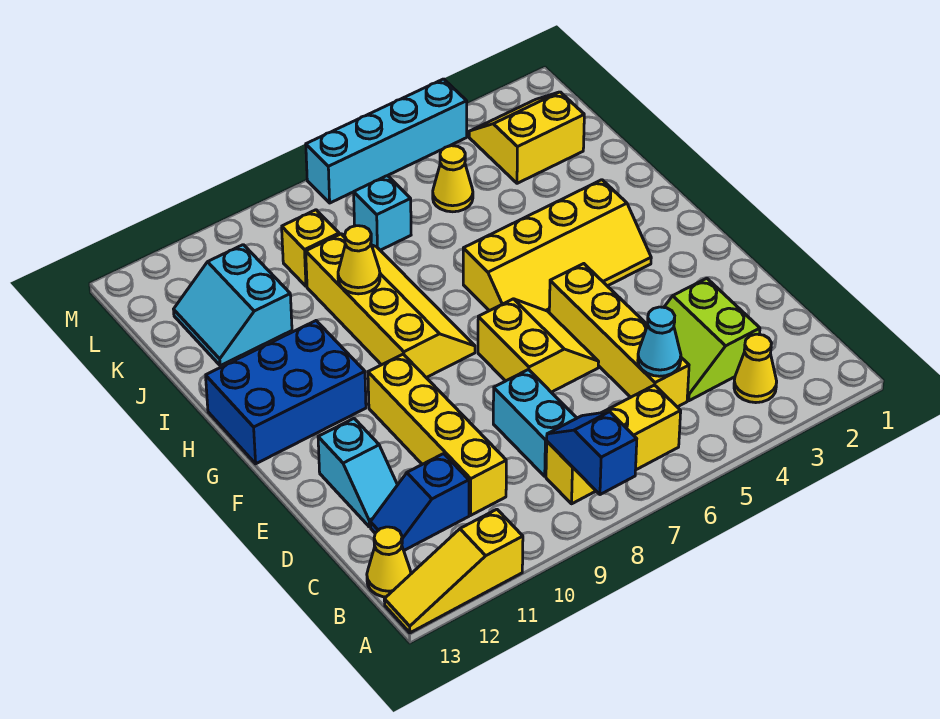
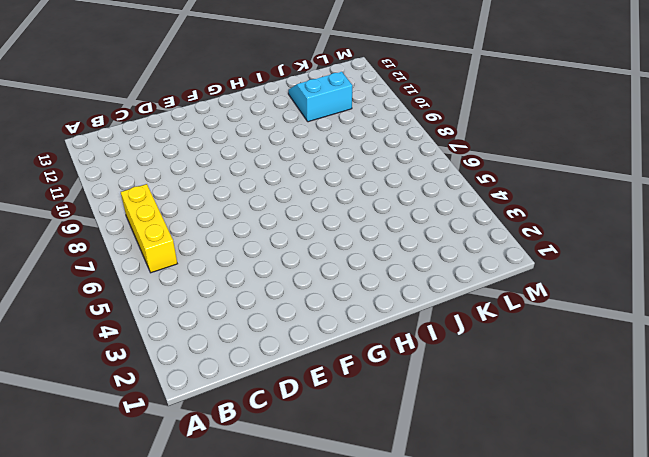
none -> yellow slope A11:A13 level 1 top 11
none -> yellow cone B3 level 1
none -> yellow cone B13 level 1

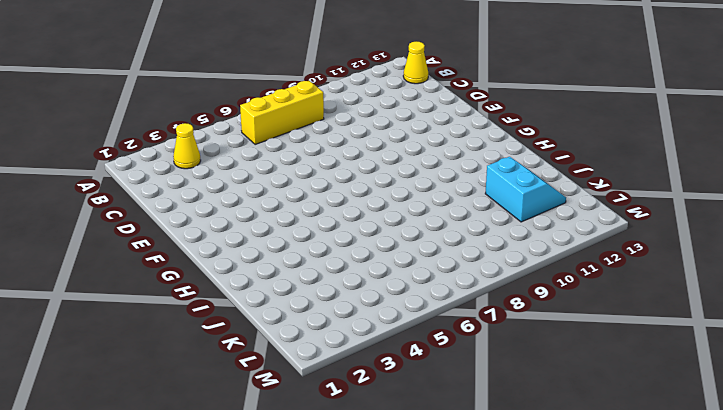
none -> yellow slope A11:A13 level 1 top 11
none -> lime slope C3:D4 level 1 top 3
none -> yellow brick C5:F5 level 1

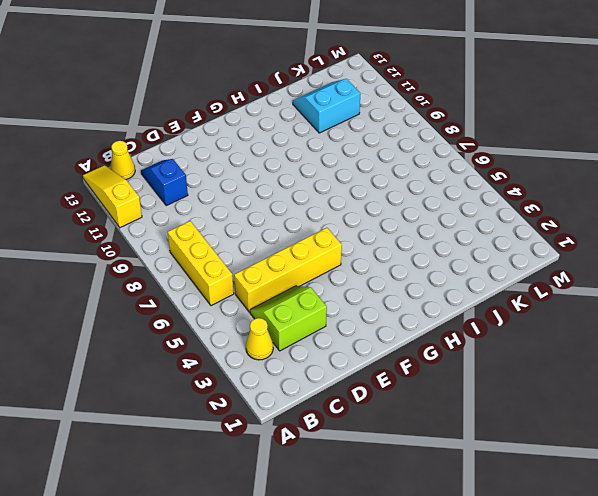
none -> cyan brick C8:D8 level 1
none -> yellow brick C10:F10 level 1
none -> cyan slope D12:E12 level 1 top E

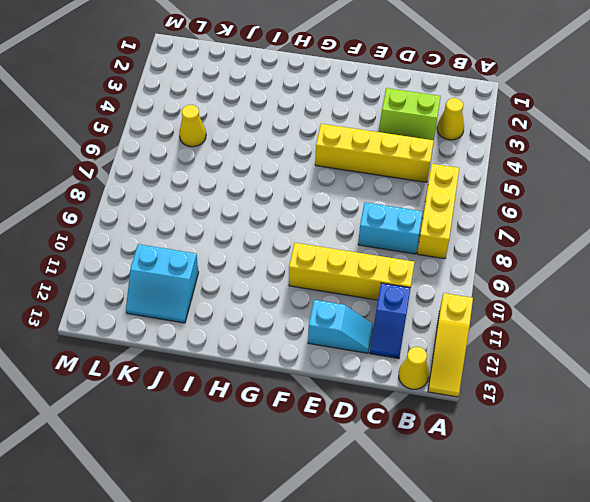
none -> yellow slope E6:F7 level 1 top 7
none -> yellow slope G3:H6 level 1 top H
none -> yellow slope G8:J9 level 1 top 9

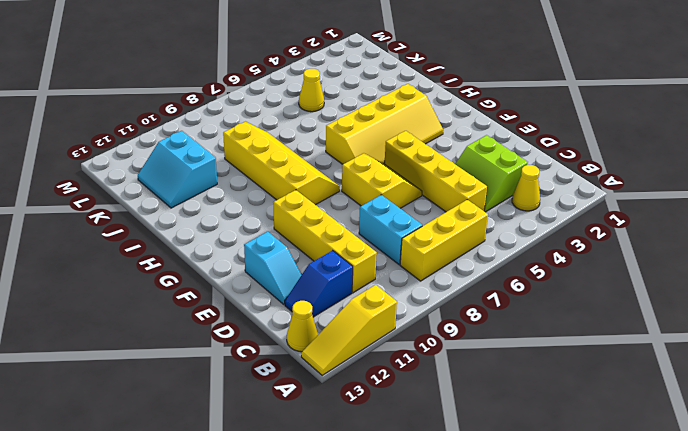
none -> blue brick G11:H13 level 1
none -> yellow slope K2:L3 level 1 top K
none -> cyan brick K7 level 1

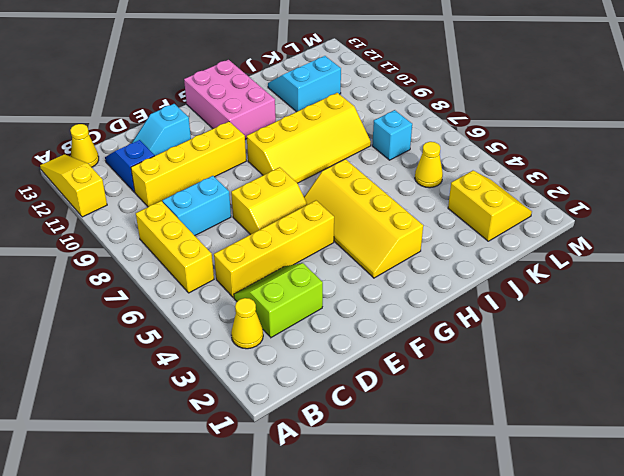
pink brick G11:H13 level 1 -> blue brick G11:H13 level 1
none -> yellow brick K9 level 1
none -> cyan brick M4:M7 level 1
none -> blue slope A8:B8 level 2 top A

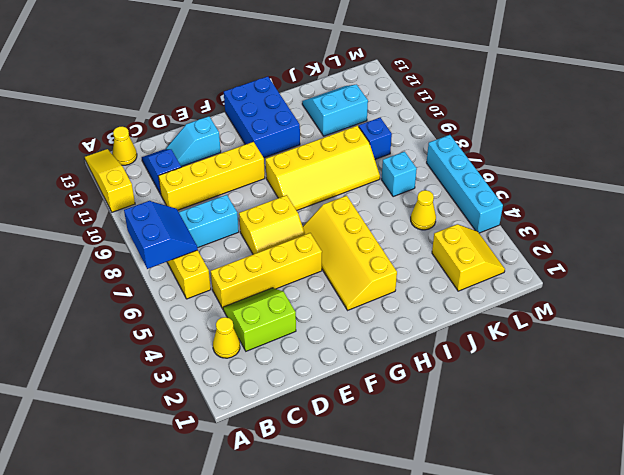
blue slope A7:B8 level 2 top A -> blue slope A8:B8 level 2 top A
blue brick K9 level 1 -> yellow brick K9 level 1
none -> cyan cone C5 level 2
none -> yellow cone I9 level 2

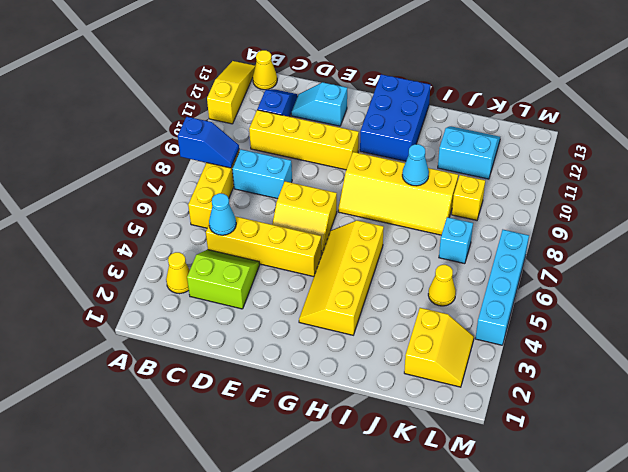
cyan cone I9 level 2 -> yellow cone I9 level 2

